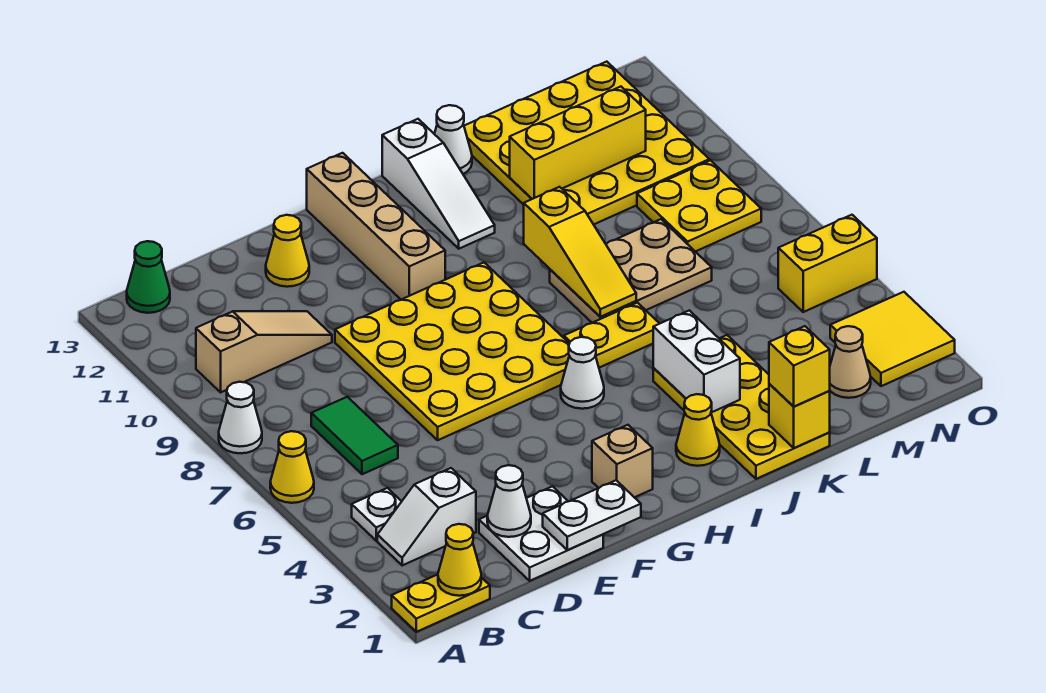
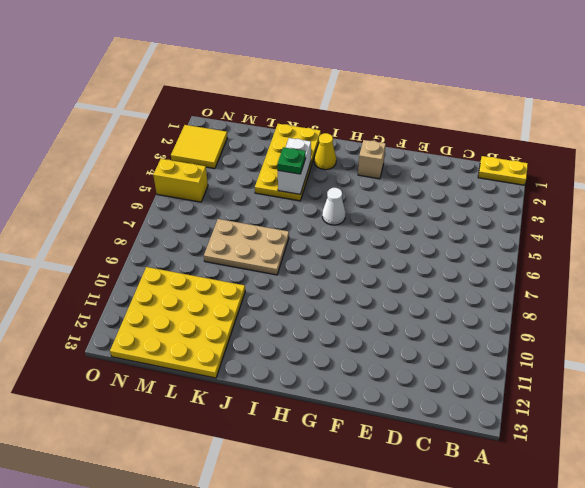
green plate J4 level 3 -> none
none -> yellow cone A6 level 1
none -> white cone A8 level 1
none -> white slope B3:C3 level 1 top C
none -> white plate B4 level 1

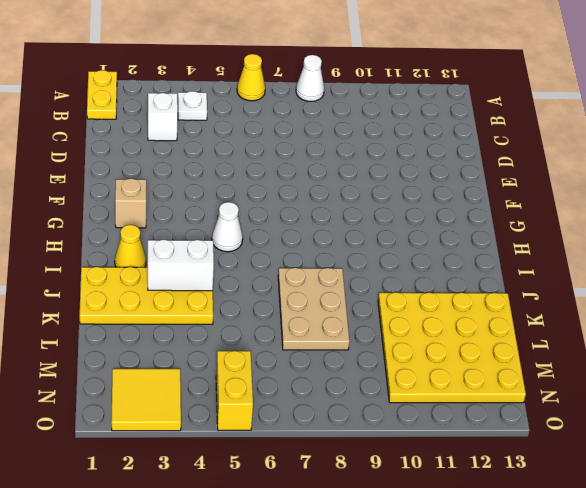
none -> tan slope B10:D10 level 1 top B
none -> green cone B13 level 1
none -> green tile C6:C7 level 1
none -> white plate D1:E2 level 1

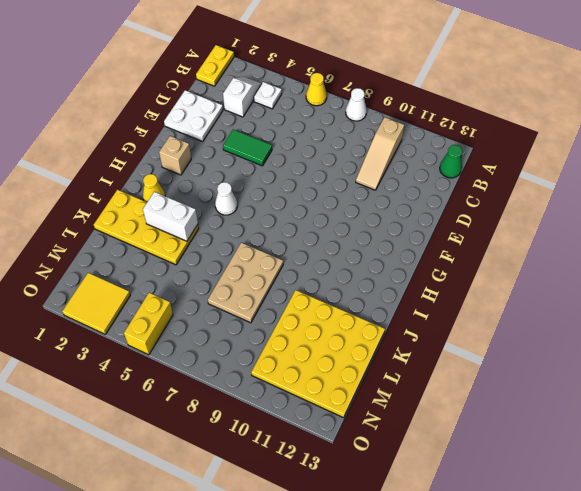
green tile E4:E5 level 1 -> green tile C6:C7 level 1
none -> yellow plate E6:H9 level 1
none -> yellow cone E12 level 1
none -> tan brick G10:G13 level 1
none -> yellow plate I6:J6 level 1

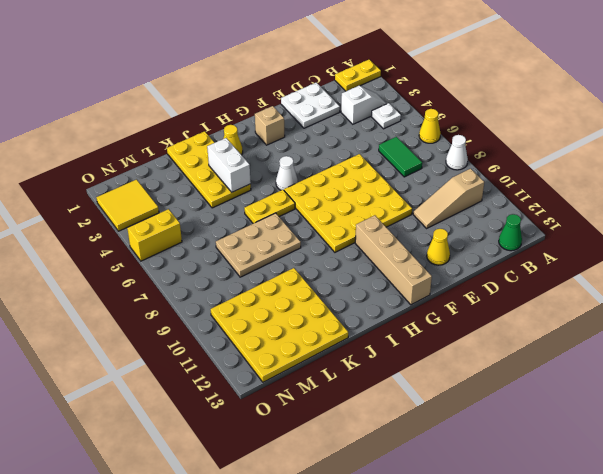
none -> white slope I11:I13 level 1 top 13
none -> white cone J13 level 1
none -> tan cone M2 level 1
none -> yellow plate M8:N9 level 1

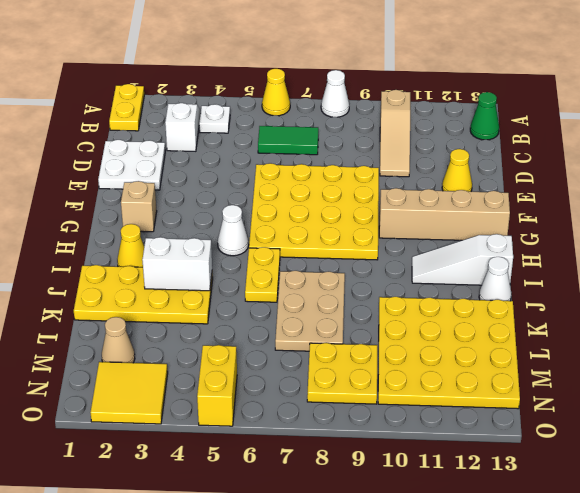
none -> yellow cone B1 level 2
none -> white cone D2 level 2
none -> white plate E1:F1 level 2
none -> yellow slope J7:J9 level 2 top 9

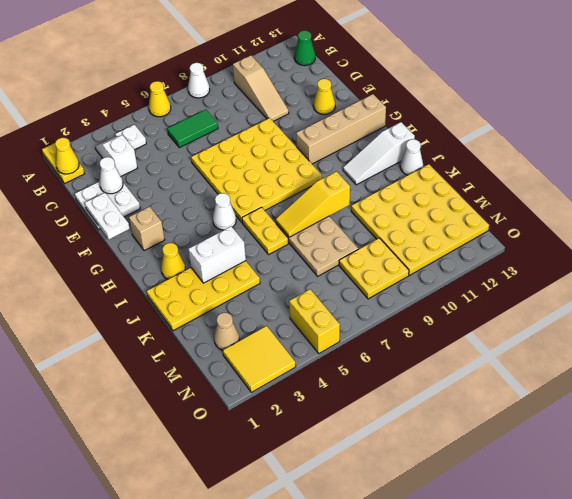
none -> yellow brick K1 level 2
none -> yellow brick K11:M11 level 2
none -> yellow brick K1 level 3

